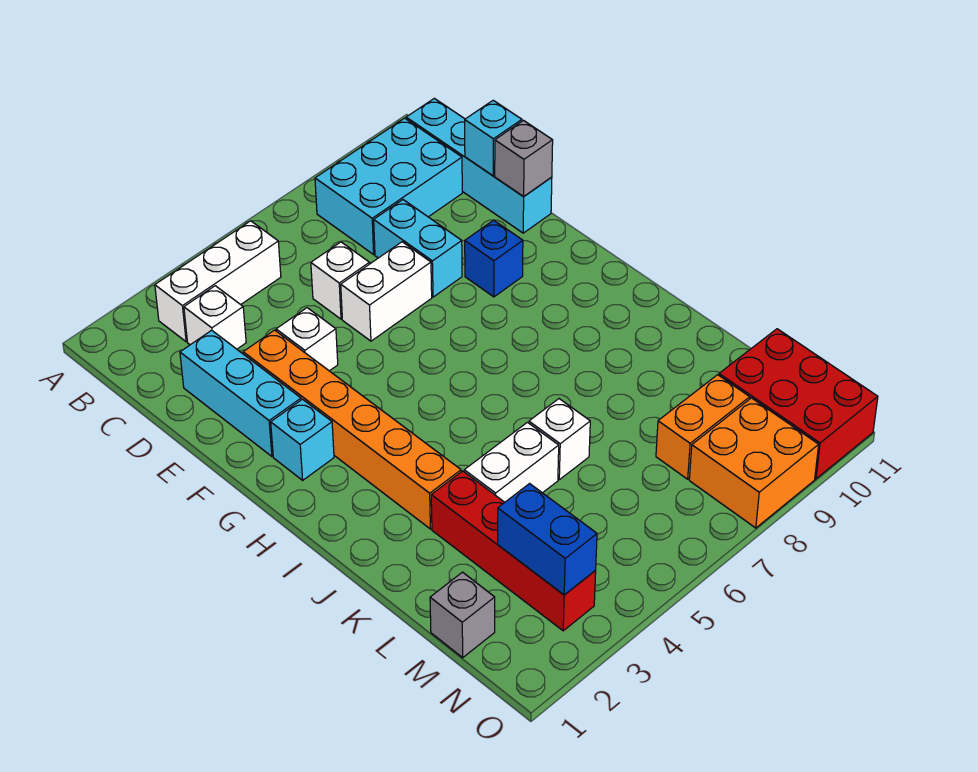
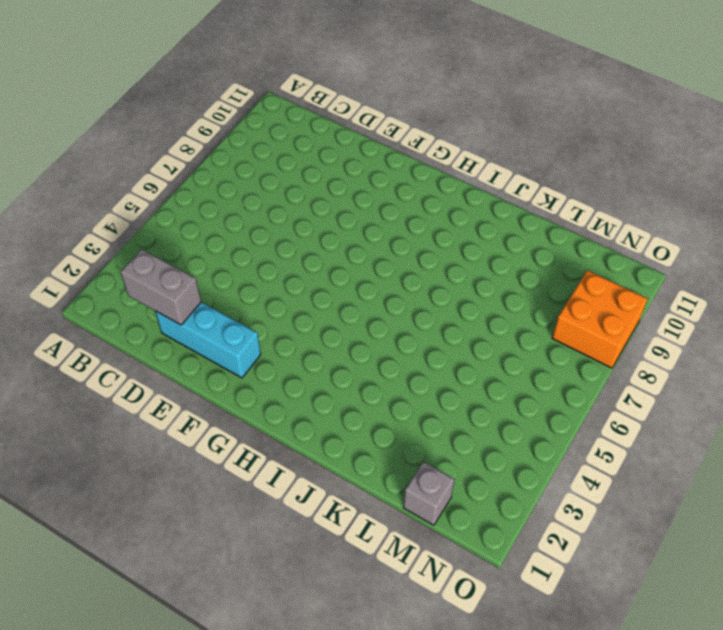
grey brick C2:D2 level 2 -> none
none -> white brick B3:B5 level 1
none -> cyan brick B8:C10 level 1
none -> cyan brick B11:E11 level 1

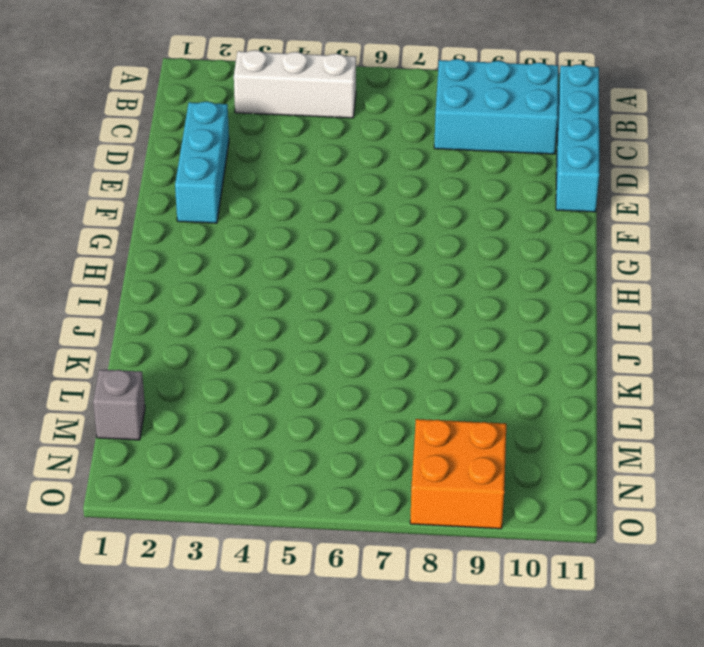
none -> white brick C3 level 1
none -> white brick D6 level 1
none -> cyan brick D8:E8 level 1

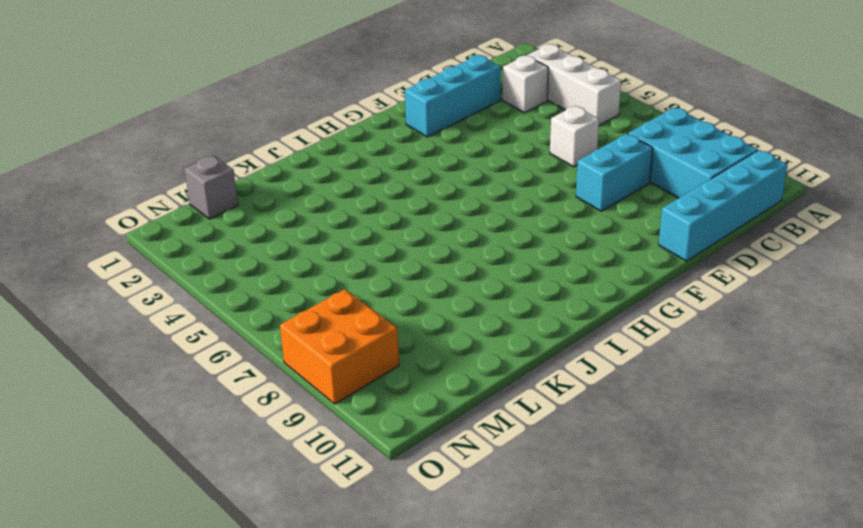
none -> orange brick E3:J3 level 1
none -> white brick E4 level 1
none -> white brick E6:E7 level 1

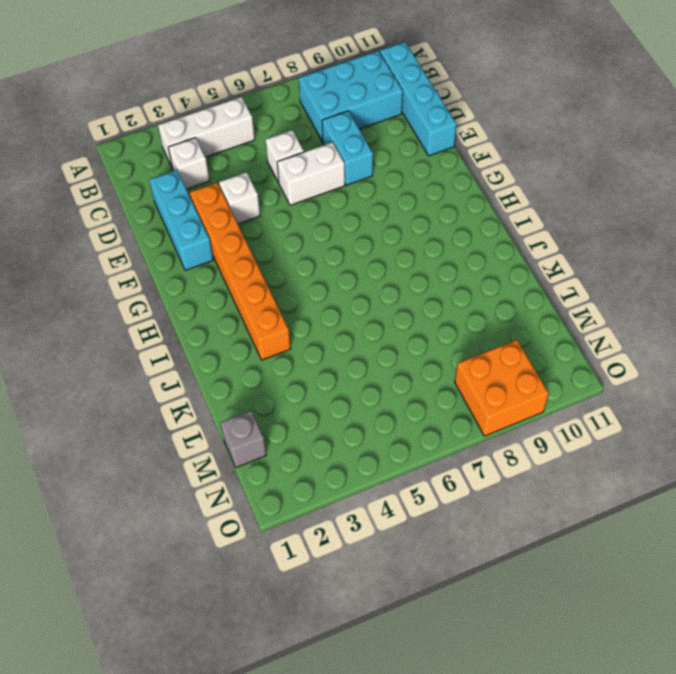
none -> blue brick F9 level 1
none -> cyan brick G2 level 1
none -> red brick K3:N3 level 1

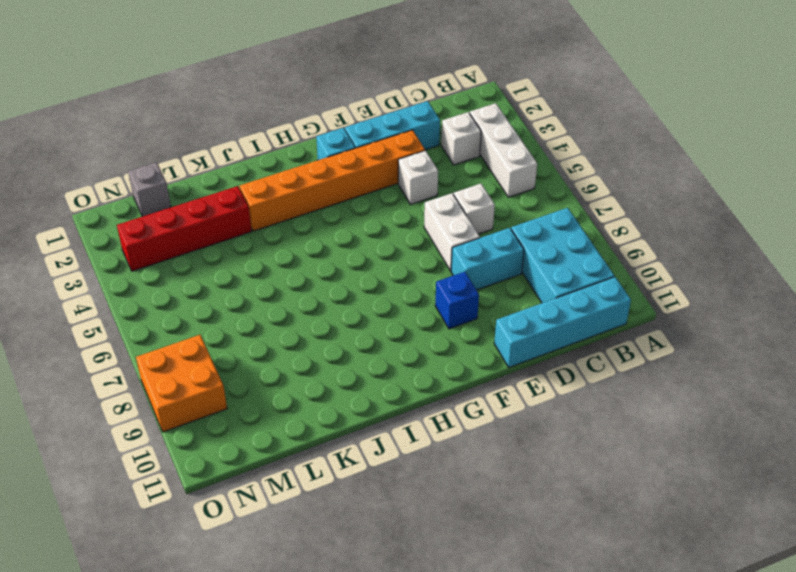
none -> white brick K4:K5 level 1
none -> white brick K6 level 1
none -> orange brick M8:M9 level 1

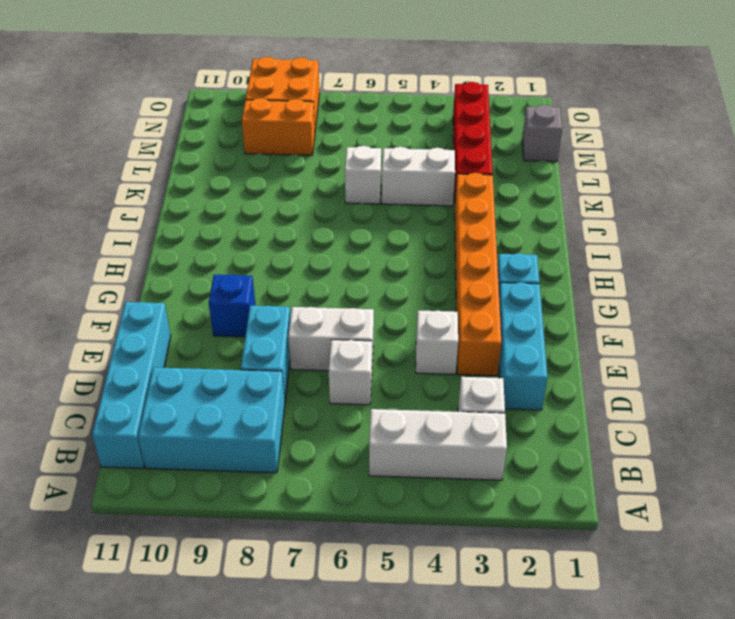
none -> red brick M10:O11 level 1
none -> cyan brick D11 level 2
none -> grey brick E11 level 2

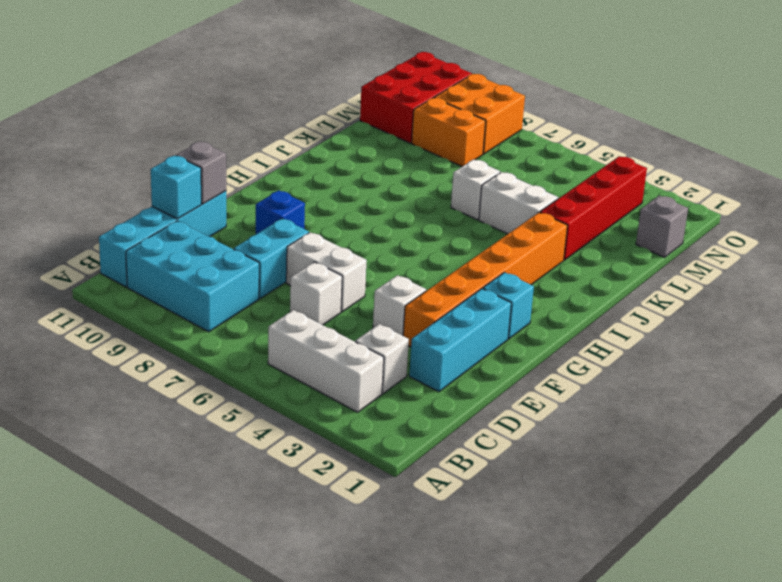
none -> blue brick M3:N3 level 2

